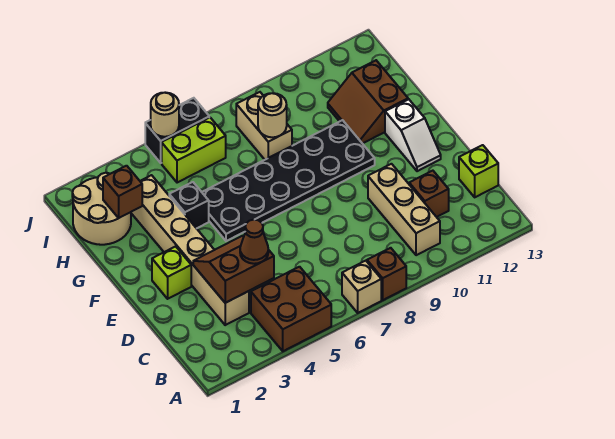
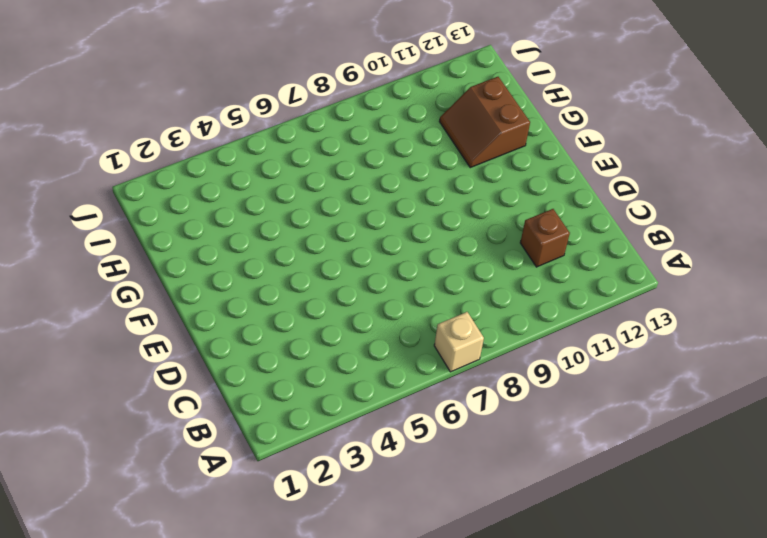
none -> brown brick A4:B5 level 1
none -> brown brick A8 level 1
none -> tan brick B10:D10 level 1

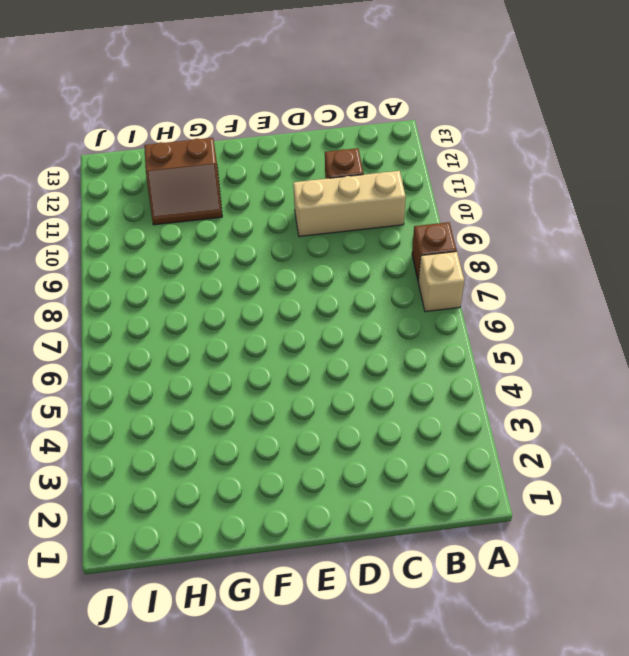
none -> brown brick A4:B5 level 1
none -> tan brick C3:H3 level 1
none -> lime brick C13 level 1

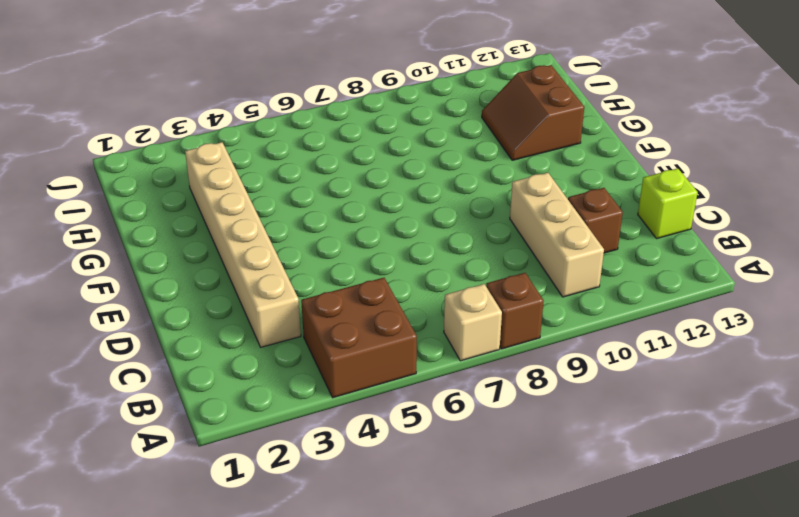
none -> lime brick E2 level 1
none -> white slope E12:F12 level 1 top F
none -> black plate F5:G10 level 1

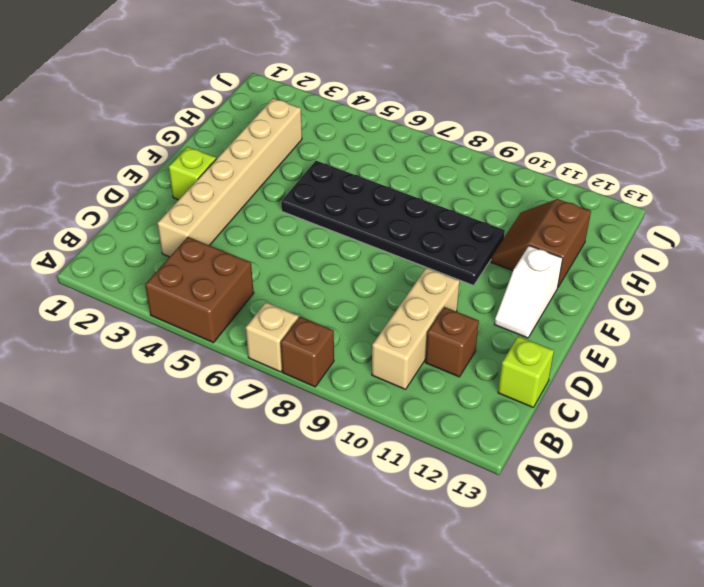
none -> black brick G4 level 1
none -> tan round brick H1:I2 level 1
none -> tan brick H8:I8 level 1

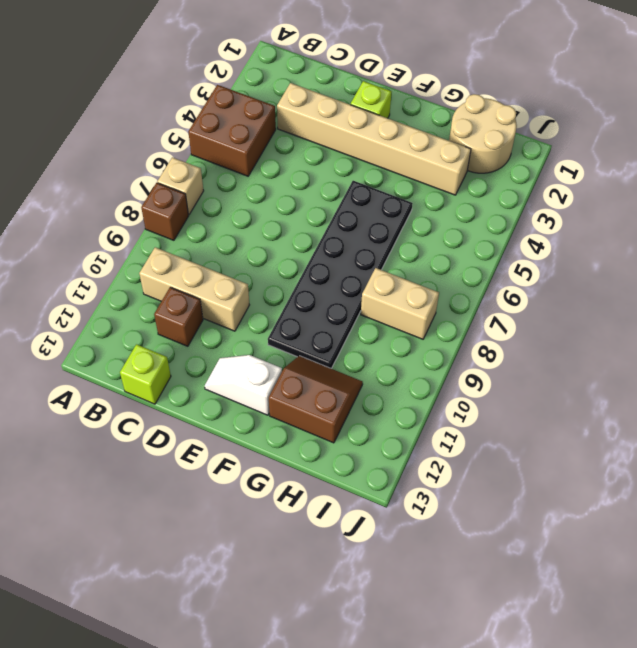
none -> black brick G4 level 1
none -> lime brick I5:I6 level 1
none -> black brick J5:J6 level 1

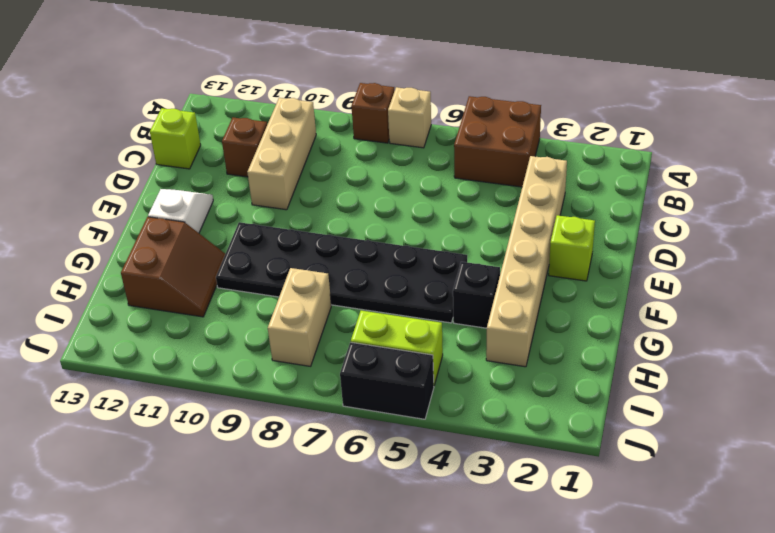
none -> tan round brick H1:I2 level 1
none -> brown slope C3:D4 level 2 top C
none -> brown brick H2 level 2

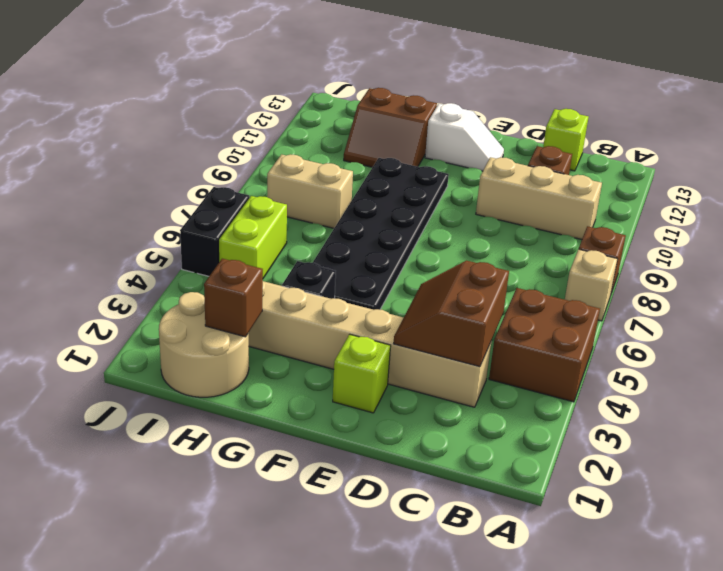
none -> tan round brick H8 level 2
none -> tan round brick J5 level 2
none -> brown cone C4 level 3

